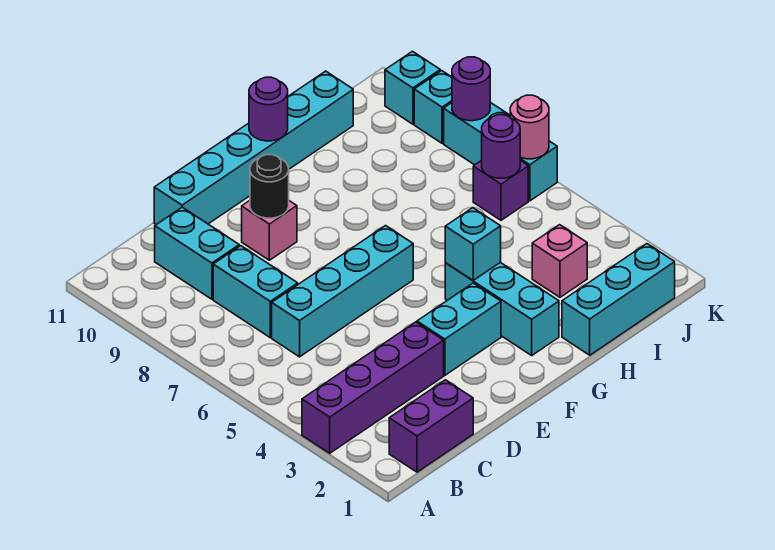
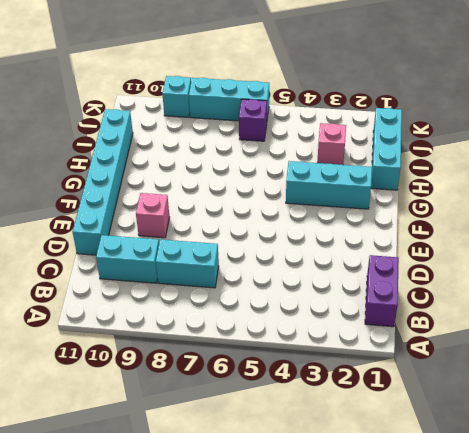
none -> purple brick A3:D3 level 1
none -> cyan brick C6:F6 level 1
none -> cyan brick E3:F3 level 1

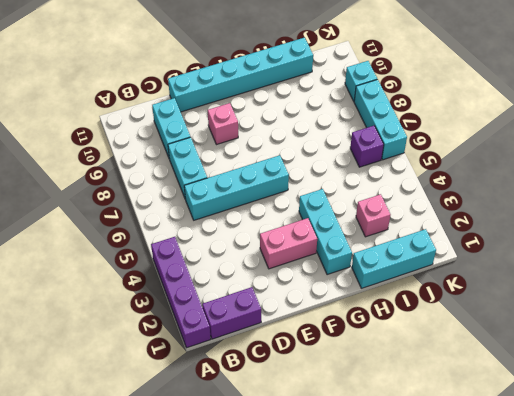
purple brick A1:A4 level 1 -> purple brick A3:D3 level 1
pink brick E3:F3 level 1 -> cyan brick E3:F3 level 1
none -> cyan brick K10 level 1
none -> black round brick E9 level 2
none -> cyan brick G4 level 2

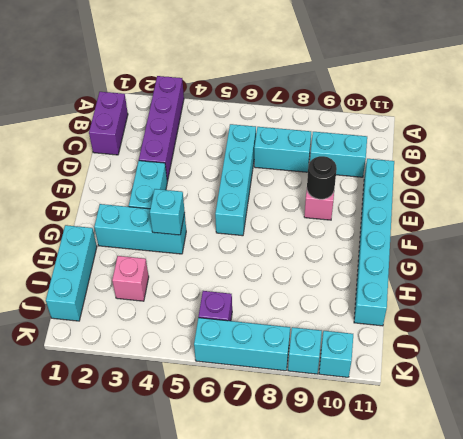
none -> purple round brick G11 level 2
none -> purple round brick J6 level 2
none -> pink round brick K6 level 2

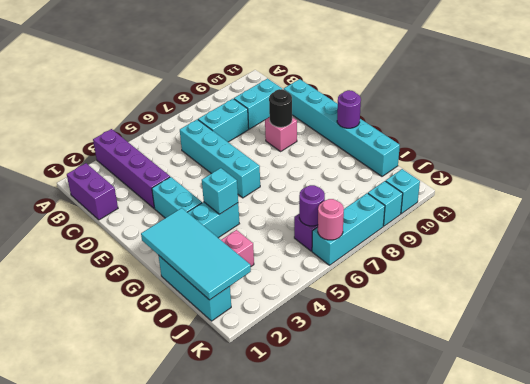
cyan tile G1:J2 level 2 -> none
none -> purple round brick K8 level 2

